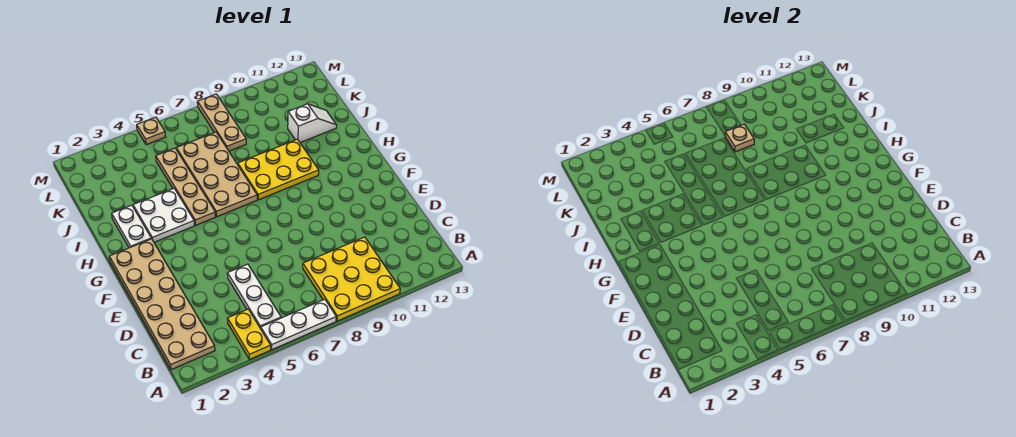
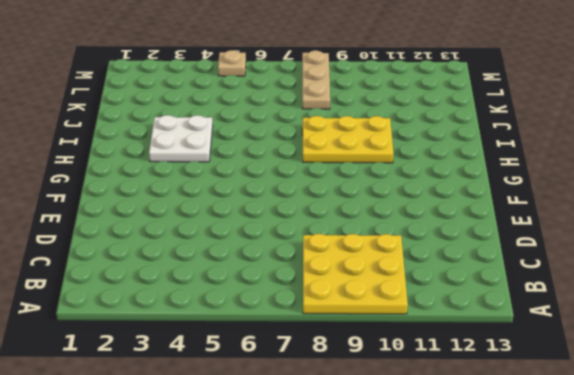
none -> yellow plate A4:B4 level 1
none -> white plate A5:A7 level 1
none -> tan plate B1:G2 level 1

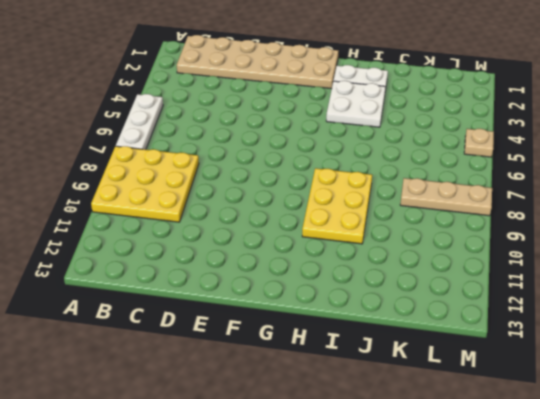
none -> yellow plate A4:B4 level 1
none -> white plate B5:D5 level 1
none -> tan plate H5:K5 level 1

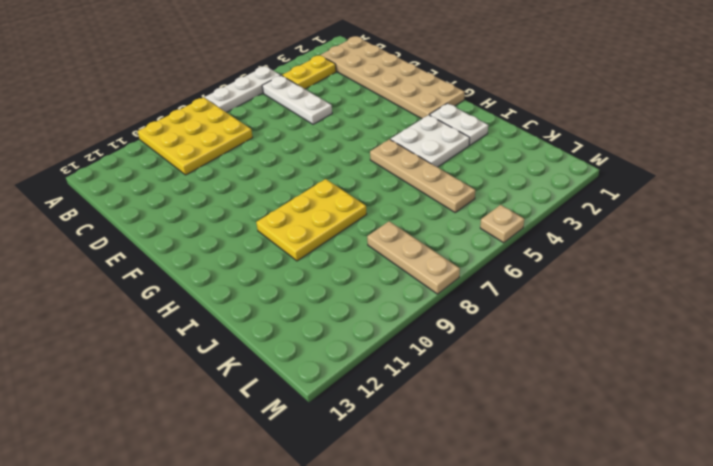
yellow plate B3:B4 level 1 -> yellow plate A4:B4 level 1
none -> tan plate H6:K7 level 1
none -> white slope J11:J12 level 1 top 11
none -> tan plate K8 level 2

